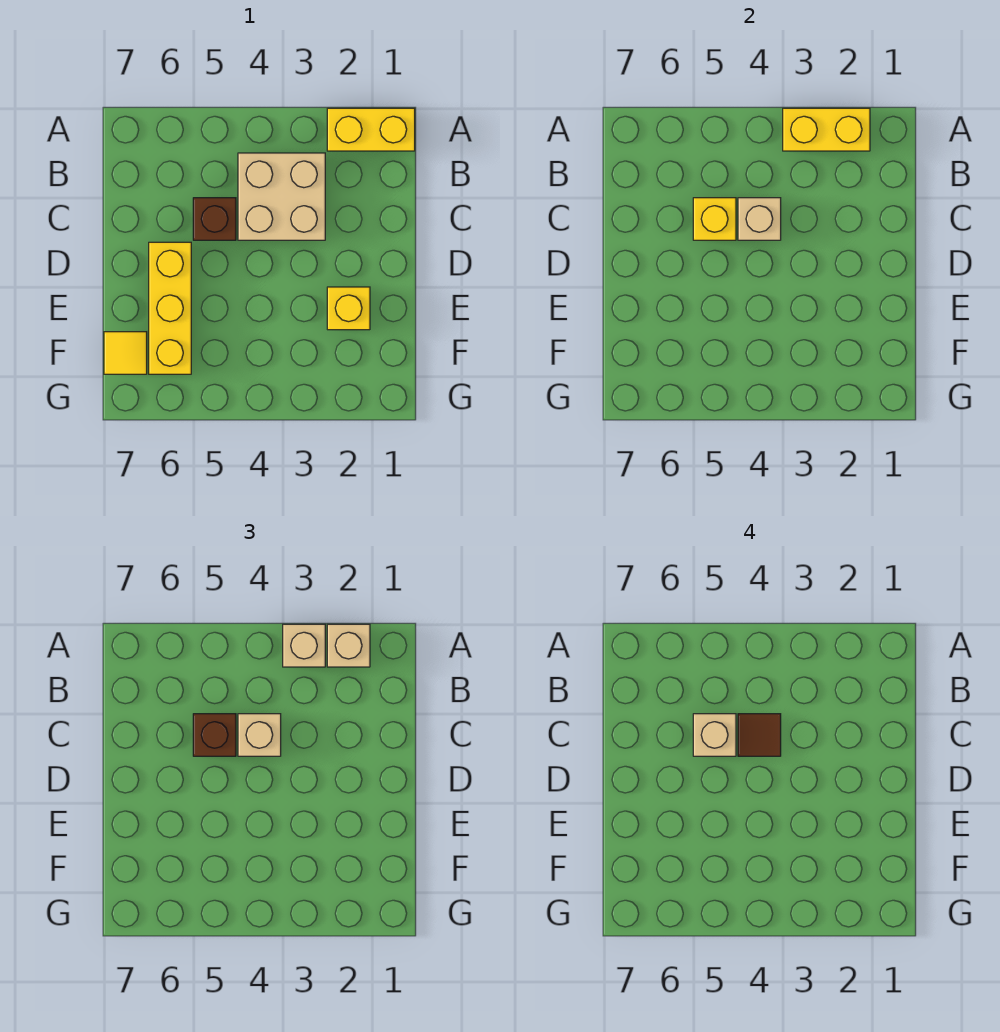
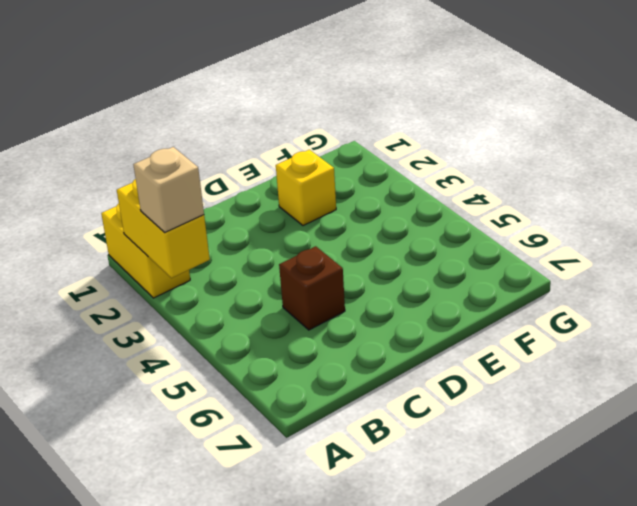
none -> tan brick B3:C4 level 1
none -> yellow brick D6:F6 level 1
none -> yellow tile F7 level 1

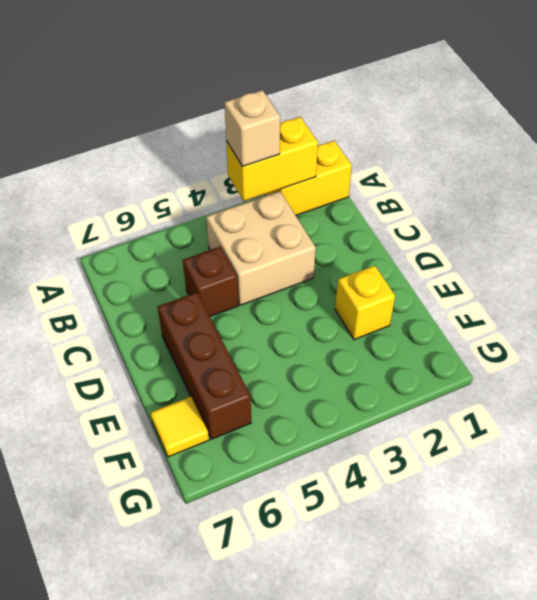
brown brick D6:F6 level 1 -> yellow brick D6:F6 level 1
none -> tan brick C4 level 2
none -> yellow brick C5 level 2
none -> tan brick A2 level 3

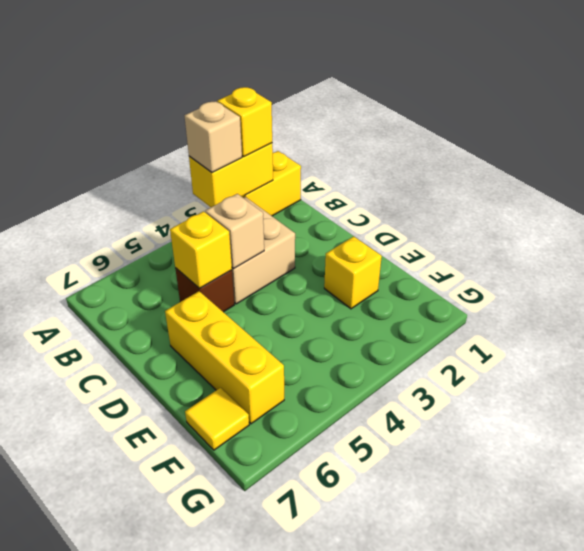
yellow brick A2 level 3 -> tan brick A2 level 3
none -> tan brick C4 level 3
none -> brown brick C5 level 3
none -> brown tile C4 level 4

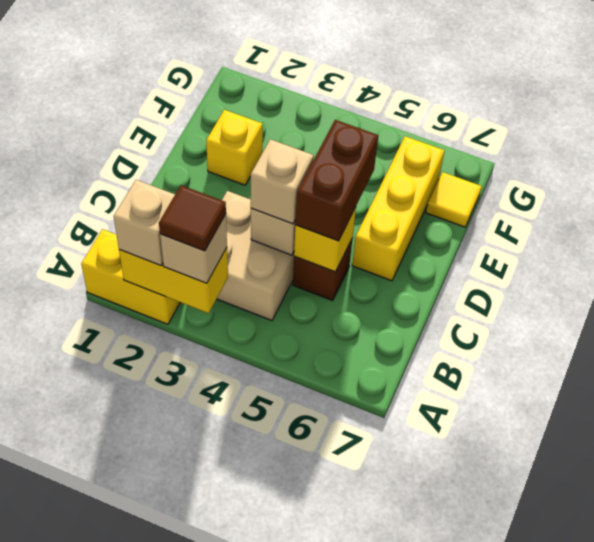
brown tile A3 level 4 -> brown tile C4 level 4
brown brick C5:D5 level 3 -> brown brick C5 level 3
none -> tan brick C5 level 4

